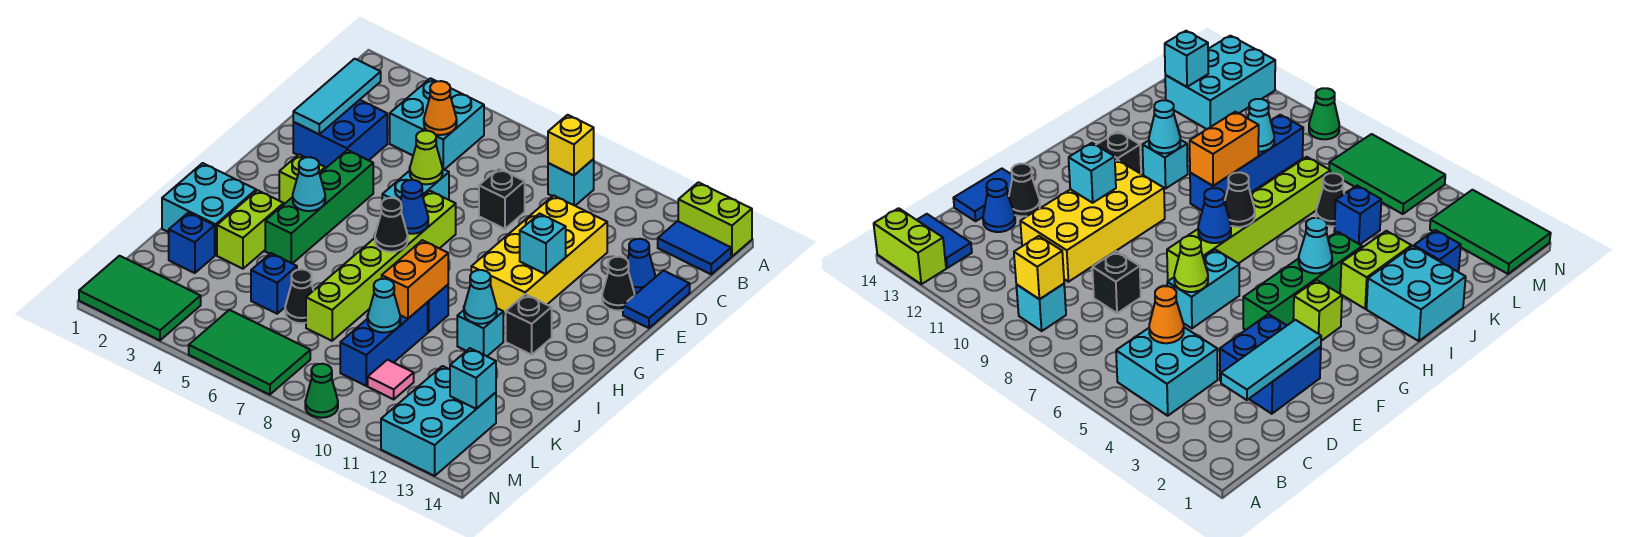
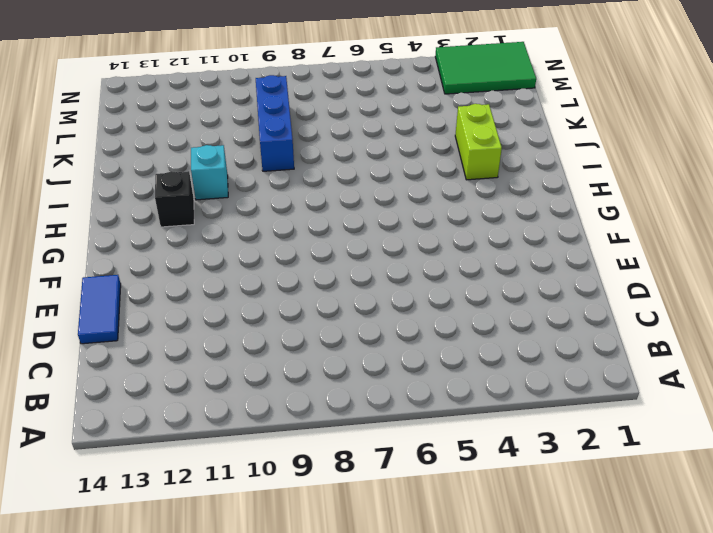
none -> lime brick A13:A14 level 1
none -> cyan brick B4:C5 level 1
none -> cyan brick B9 level 1
none -> blue tile B13:B14 level 1

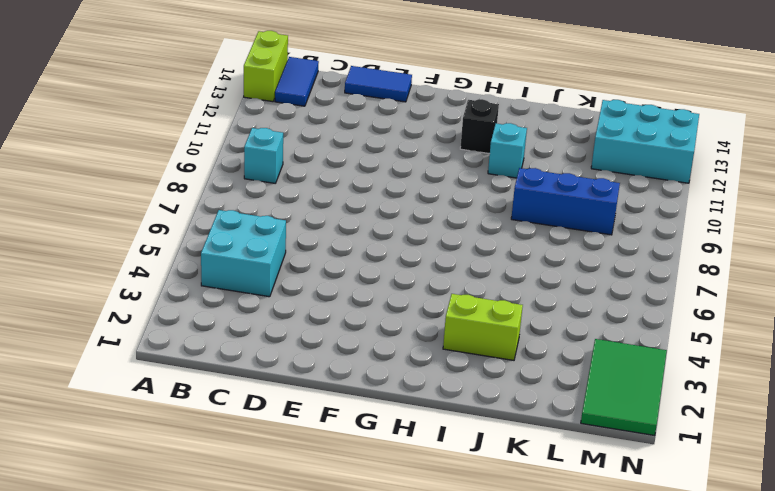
none -> blue brick D2:E3 level 1
none -> black brick D8 level 1
none -> yellow brick D10:G11 level 1
none -> blue cone D13 level 1

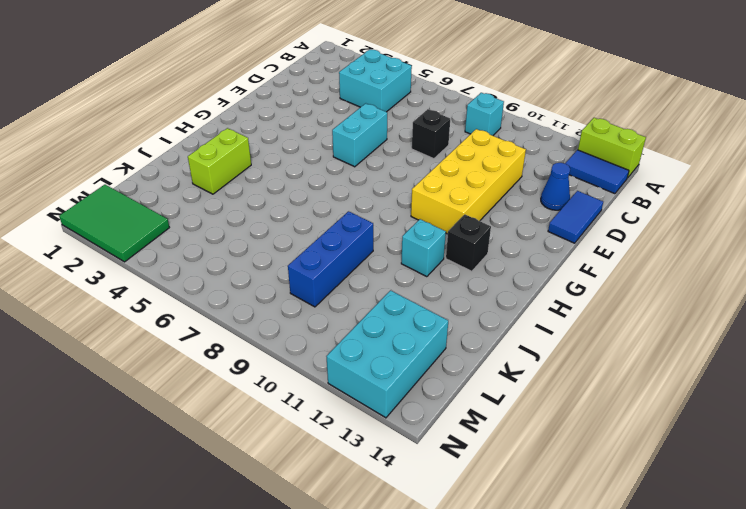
none -> blue brick D2:E3 level 1
none -> black cone E13 level 1
none -> green brick F4:I4 level 1
none -> lime brick F7:K7 level 1

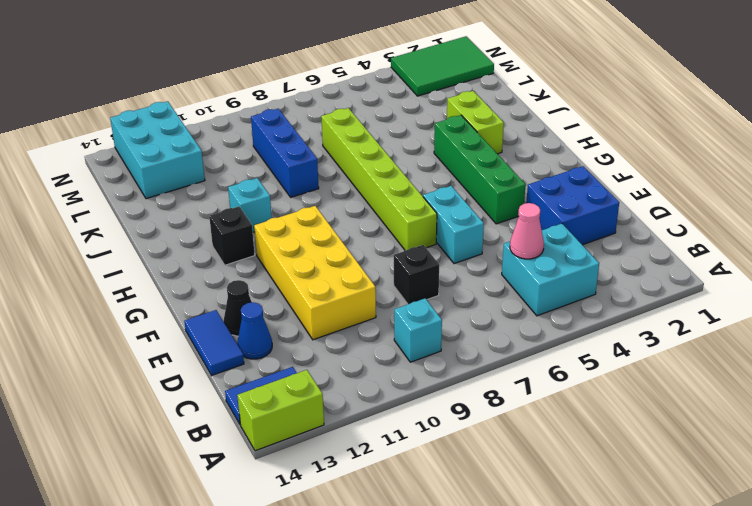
pink cone C5 level 2 -> orange cone C5 level 2
none -> lime brick G3 level 1
none -> cyan brick I1:J2 level 1
none -> blue brick I9 level 1
none -> blue brick K2 level 1

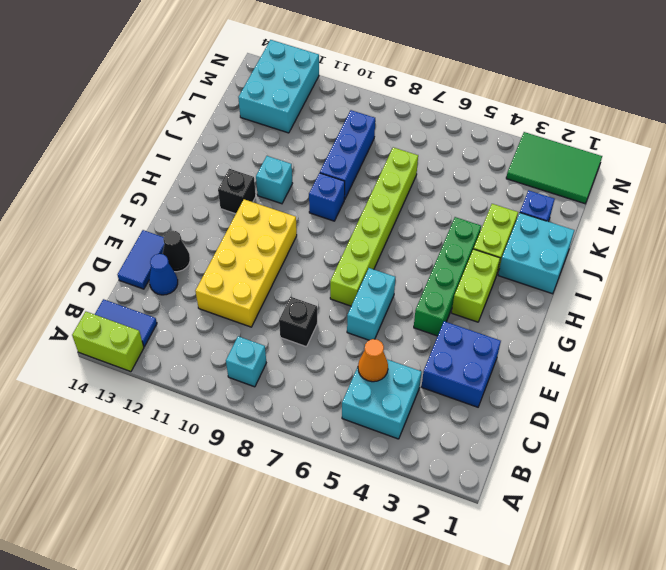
lime brick G3:H3 level 1 -> lime brick G3 level 1
none -> blue brick K5 level 1
none -> black cone K6 level 1
none -> pink tile L10 level 1
none -> green tile M5:N7 level 1

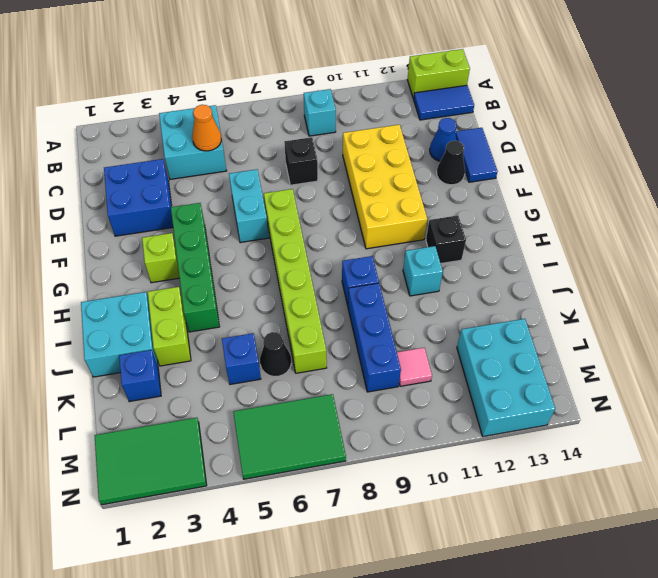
none -> green cone N9 level 1
none -> yellow brick B9 level 2
none -> cyan tile C2:E2 level 2
none -> lime cone E6 level 2

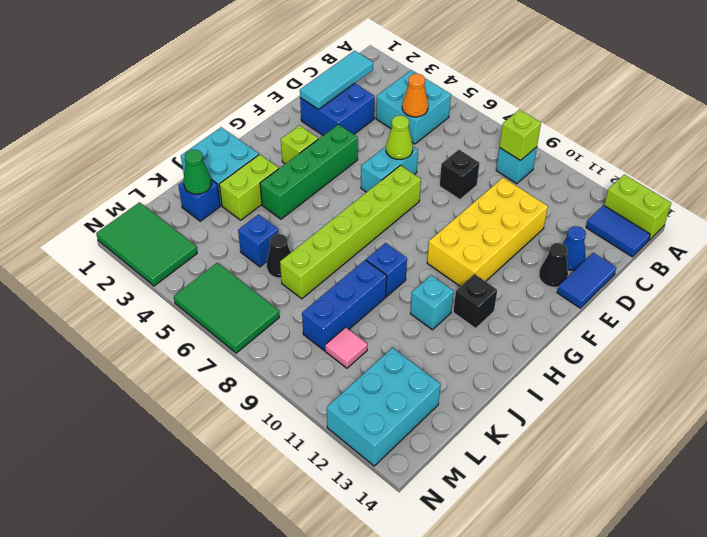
lime brick B9 level 2 -> yellow brick B9 level 2
green cone K2 level 2 -> green cone N9 level 1
none -> cyan brick F11 level 2
none -> blue cone G7 level 2
none -> cyan cone H4 level 2
none -> black cone H7 level 2

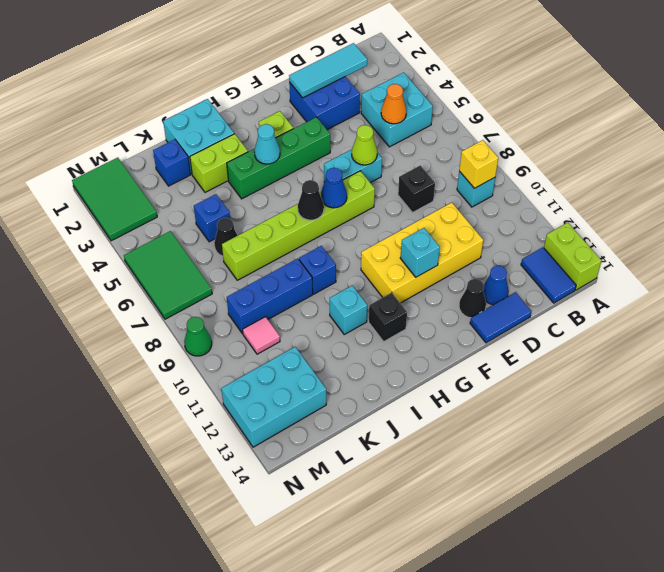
none -> orange brick I9:J9 level 2
none -> cyan cone I11 level 2
none -> cyan cone K9 level 2
none -> cyan brick L13 level 2

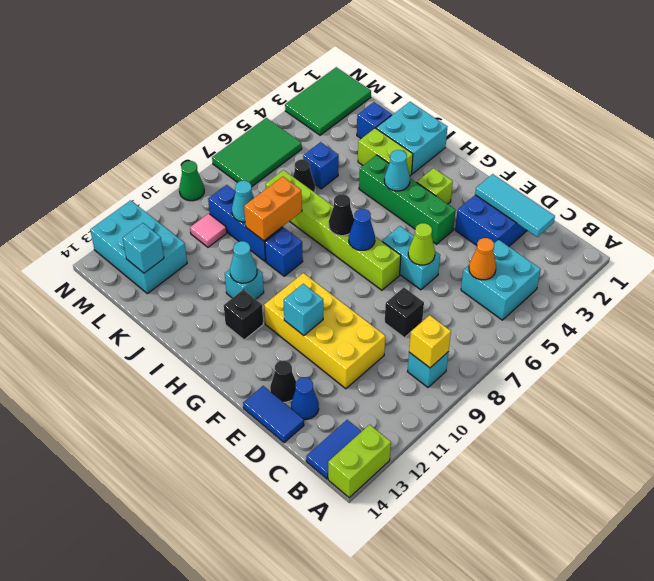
orange brick J8:J9 level 2 -> orange brick I9:J9 level 2

